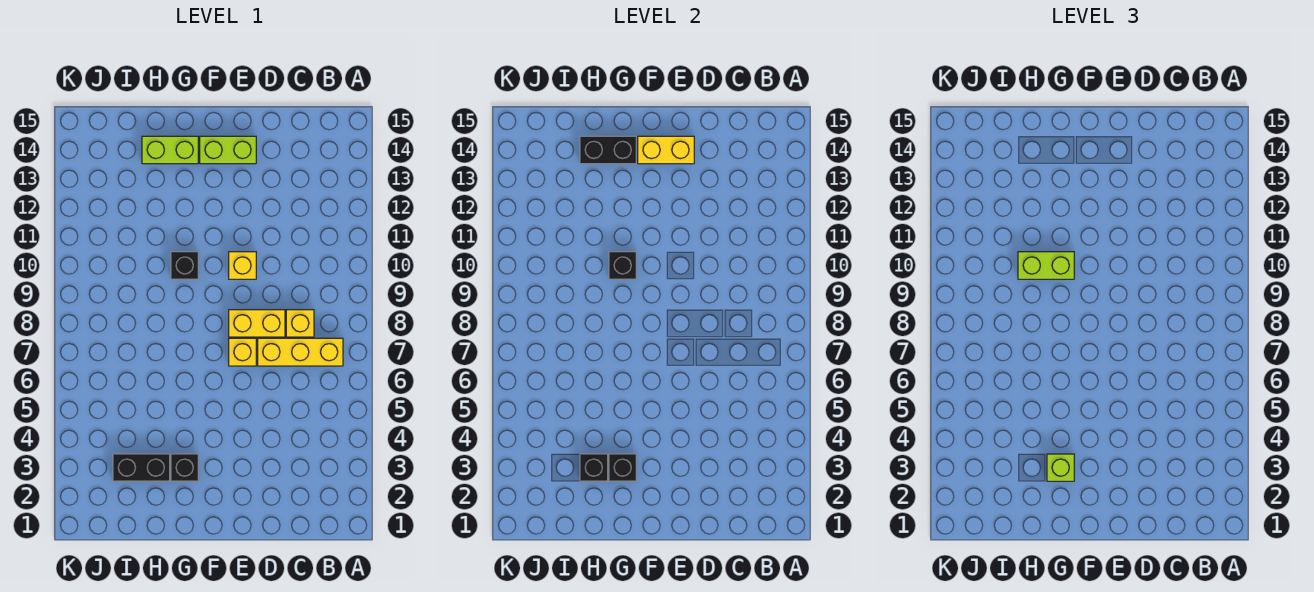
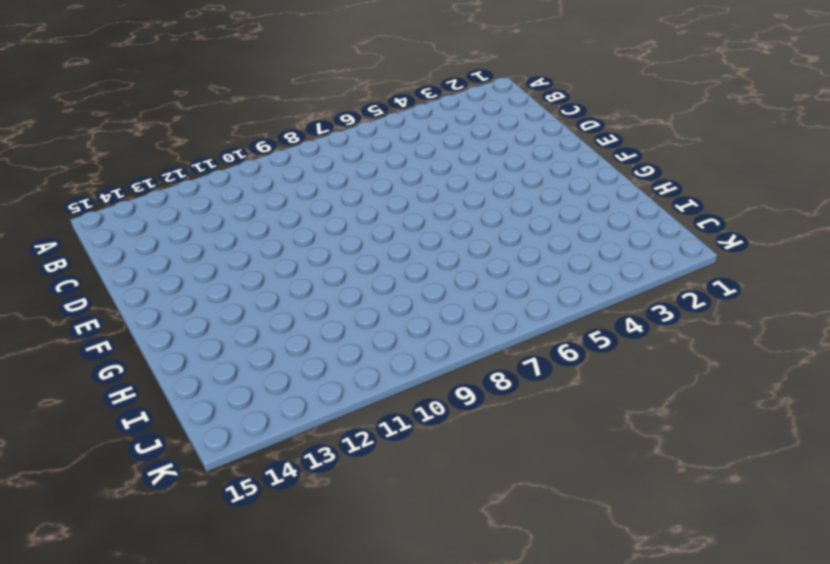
none -> yellow brick B7:D7 level 1
none -> yellow brick C8 level 1
none -> yellow brick D8:E8 level 1

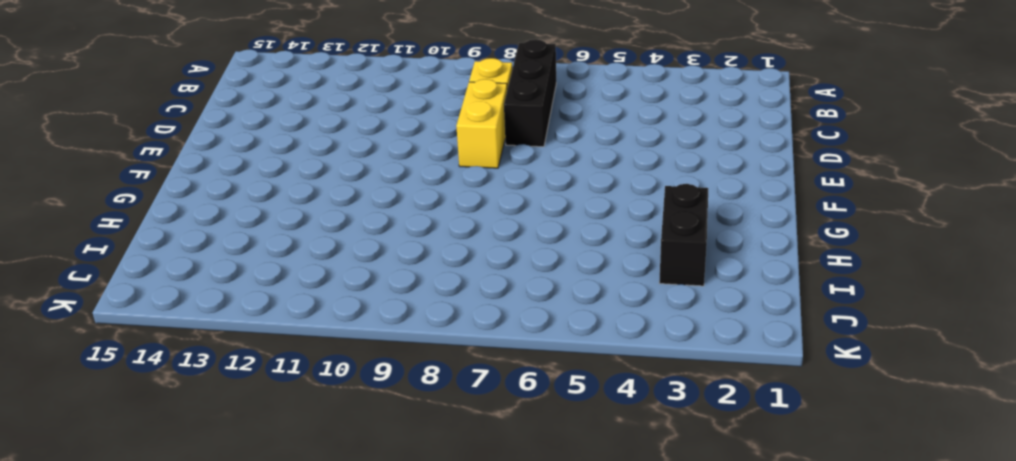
black brick B7:D7 level 1 -> yellow brick B7:D7 level 1
none -> yellow brick E7 level 1
none -> yellow brick E10 level 1
none -> lime brick E14:F14 level 1

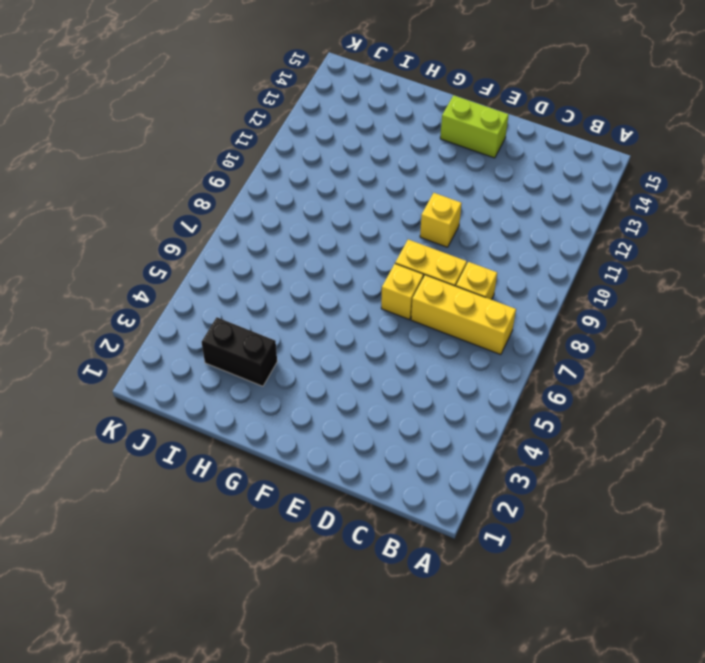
none -> black brick G3 level 1
none -> black brick G10 level 1
none -> lime brick G14:H14 level 1

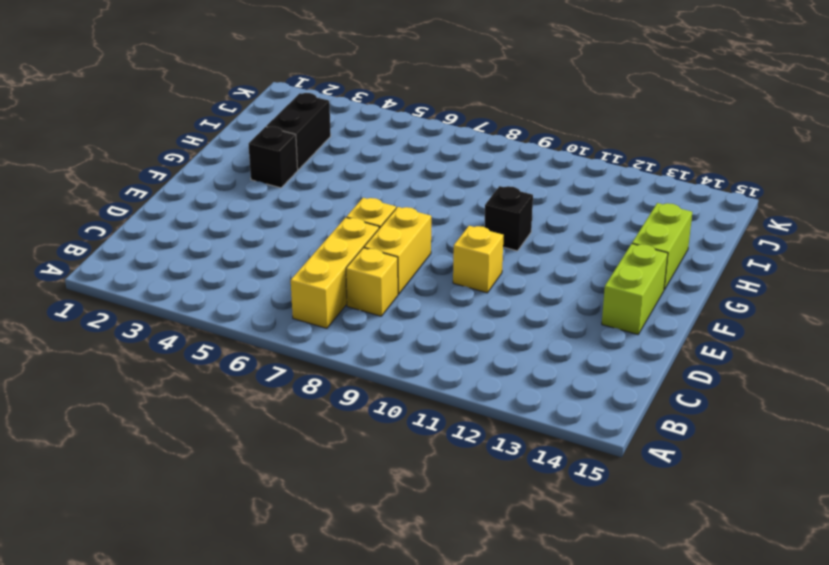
none -> yellow brick E14:F14 level 2
none -> black brick G3 level 2
none -> black brick G10 level 2

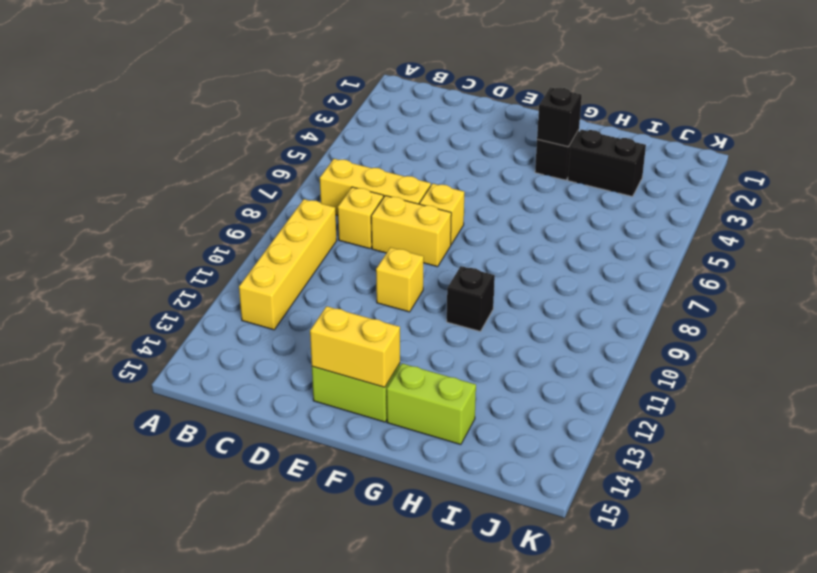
yellow brick B9:B12 level 1 -> none
none -> black brick G10 level 2
none -> black brick G14:H14 level 2
none -> black brick H3 level 2

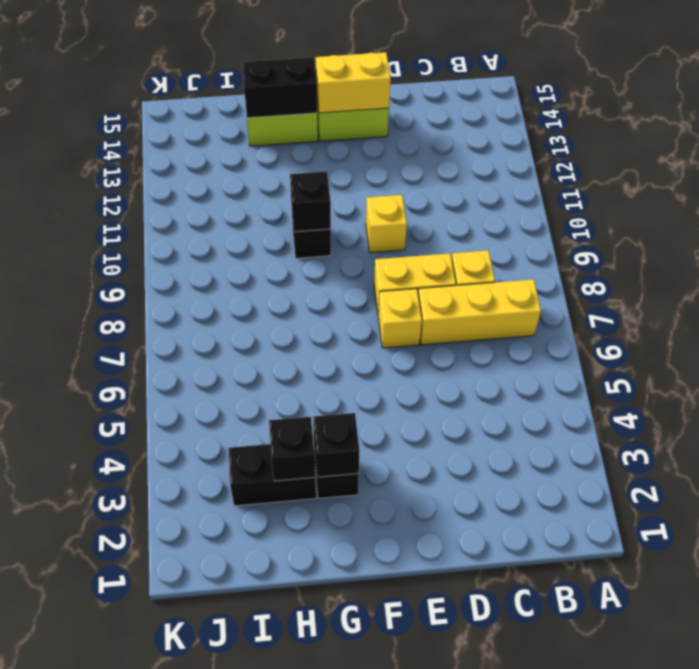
none -> lime brick G3 level 3
none -> lime brick G10:H10 level 3

